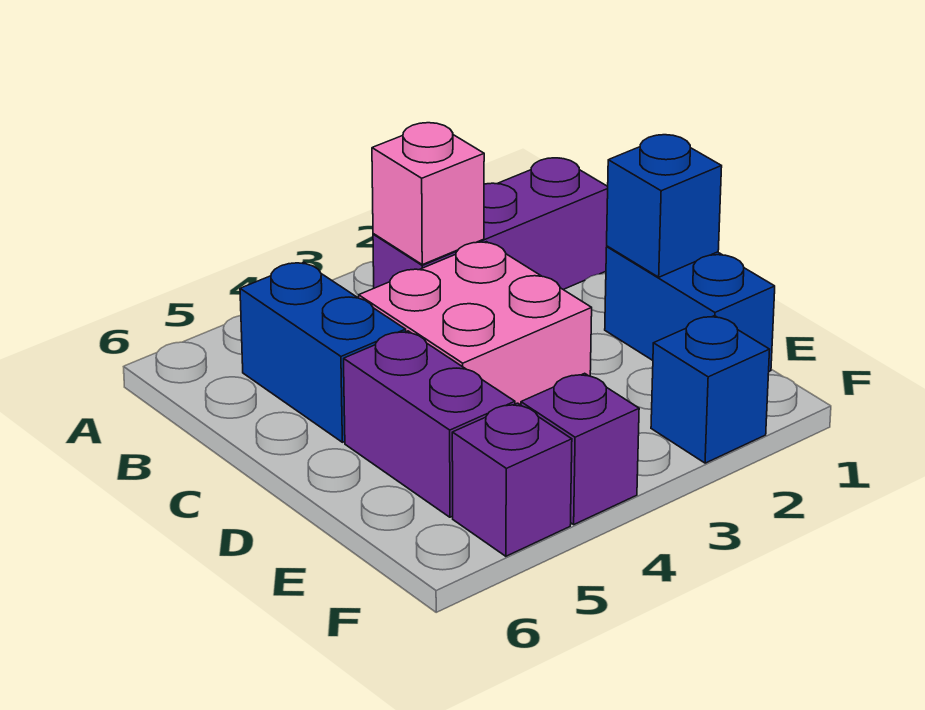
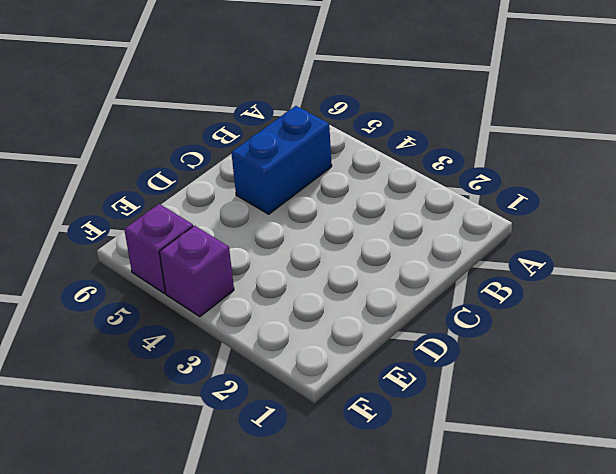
none -> purple brick B1:B3 level 1
none -> pink brick C3:D4 level 1

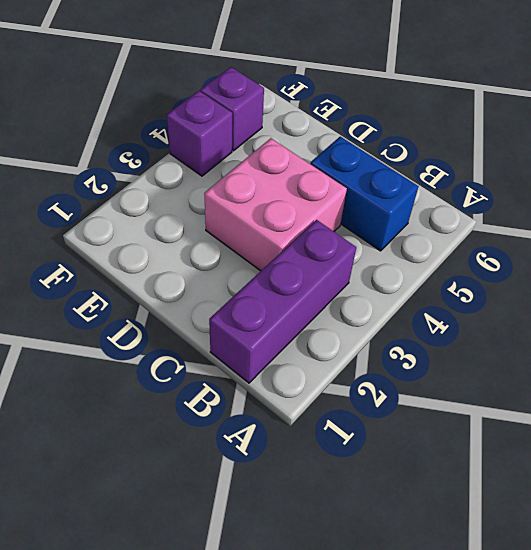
none -> blue brick D1:E1 level 1
none -> purple brick D5:E5 level 1

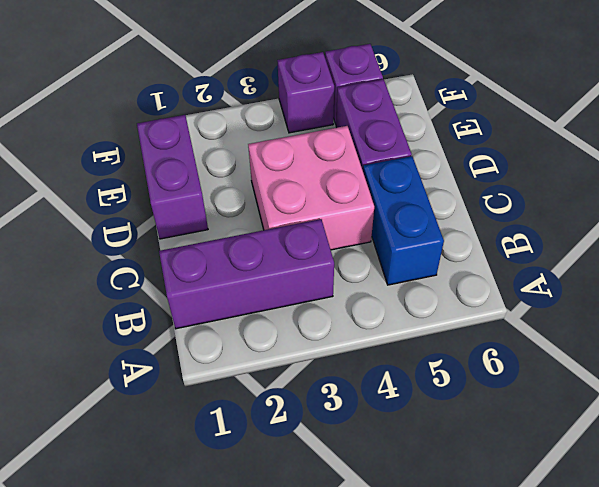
purple brick D1:E1 level 1 -> blue brick D1:E1 level 1
none -> blue brick F2 level 1
none -> pink brick B3 level 2

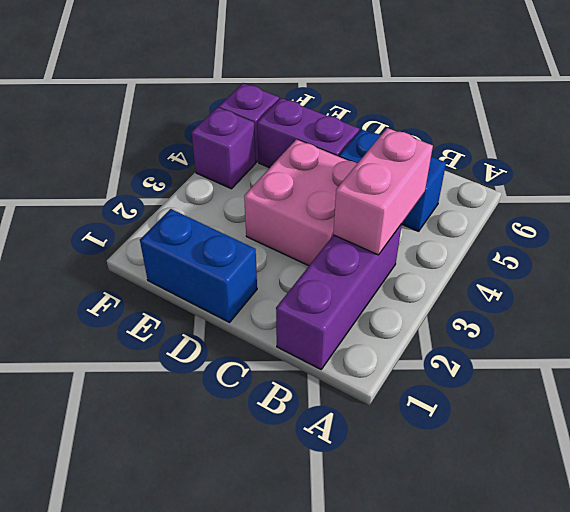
pink brick B3:B4 level 2 -> pink brick B3 level 2
none -> blue brick F2 level 1
none -> blue brick D1 level 2

